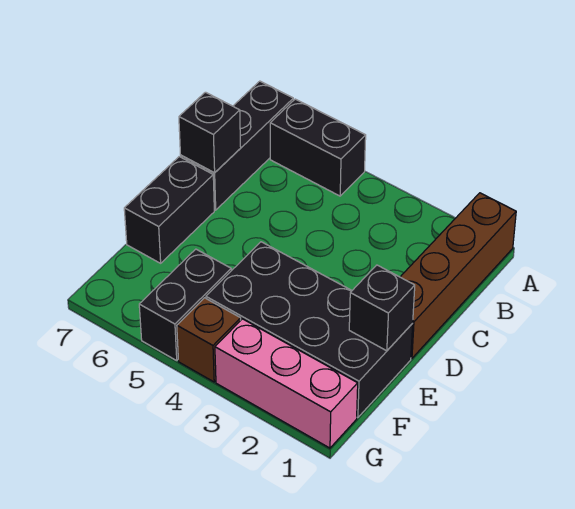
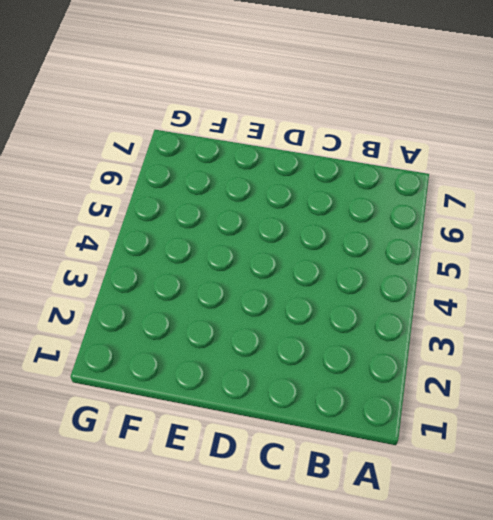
none -> brown brick A1:D1 level 1
none -> black brick A5:A6 level 1

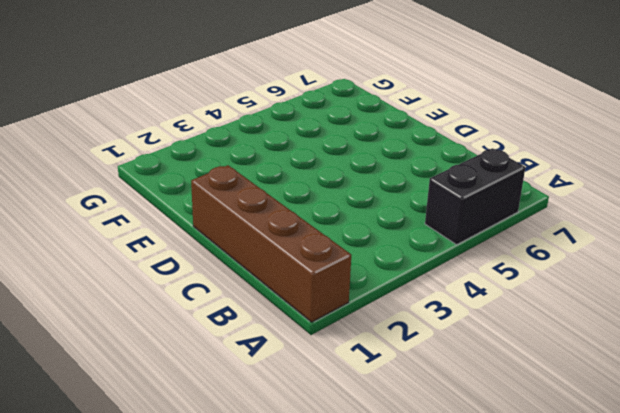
none -> black brick A7:C7 level 1
none -> black brick D7:E7 level 1

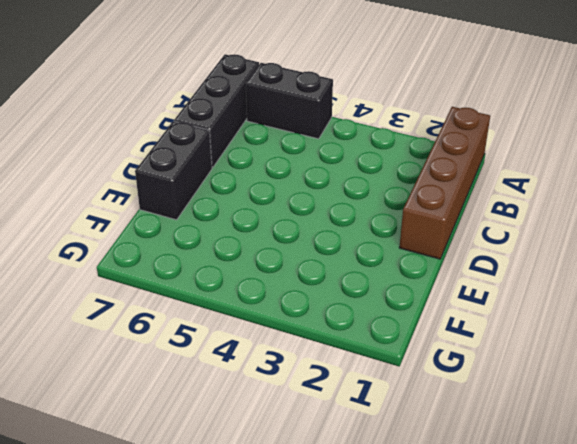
none -> black brick E1:F4 level 1
none -> black brick F5:G5 level 1

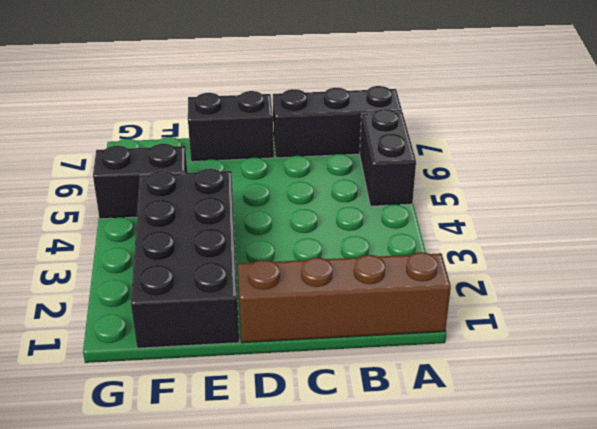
none -> pink brick G1:G3 level 1
none -> brown brick G4 level 1

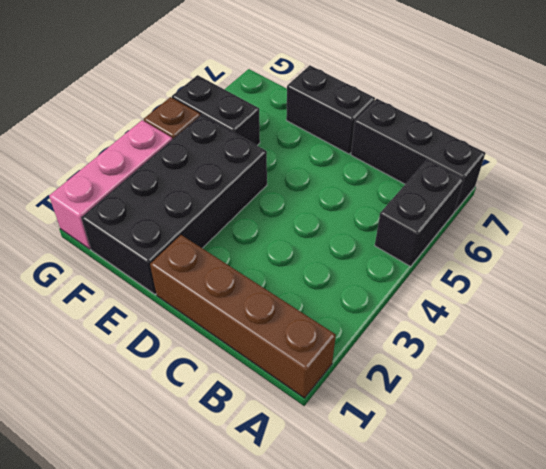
none -> black brick C7 level 2
none -> black brick E1 level 2

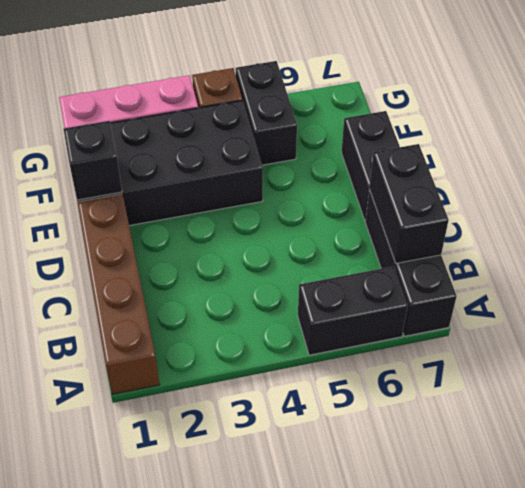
black brick B7:C7 level 2 -> black brick C7 level 2

